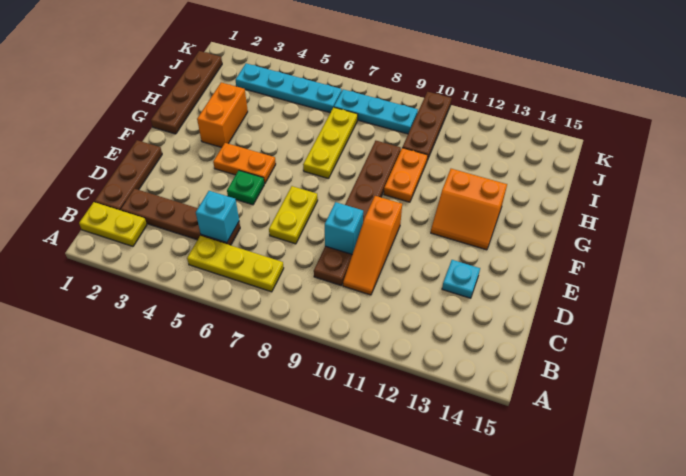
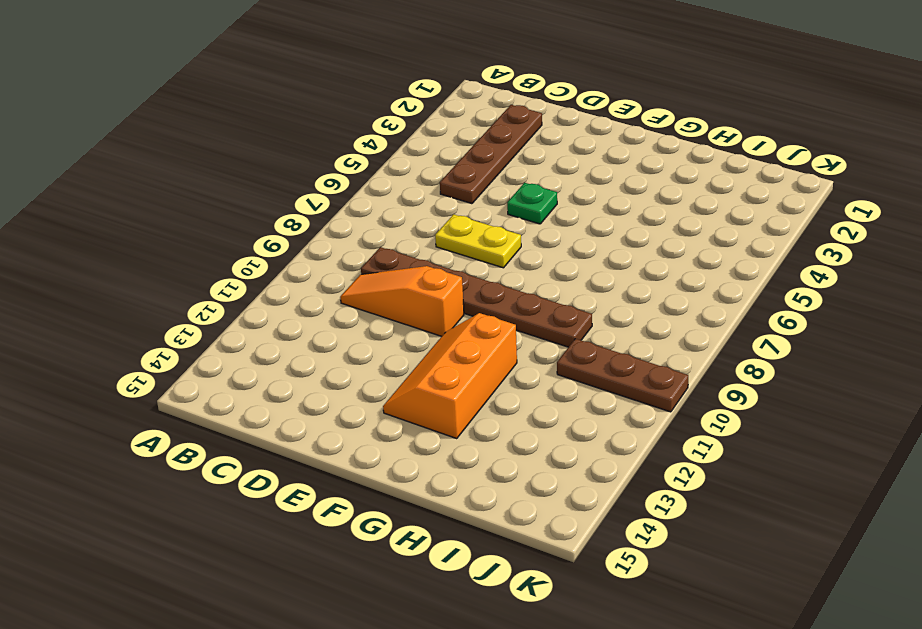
orange slope F11:G13 level 1 top G -> orange slope F12:G13 level 1 top G
none -> yellow plate B1:B2 level 1
none -> yellow plate B5:B7 level 1
none -> brown plate C1:E1 level 1

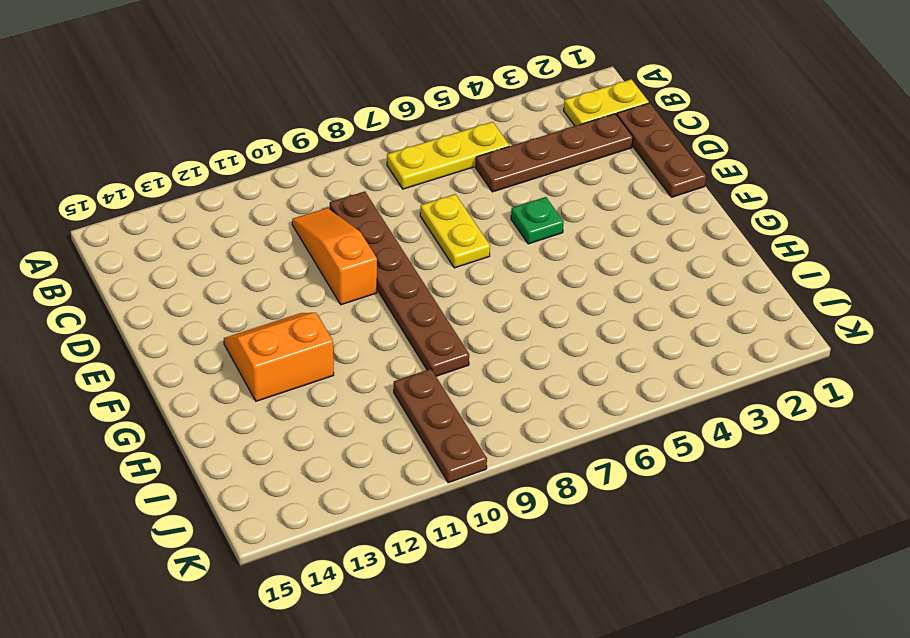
none -> cyan plate D13 level 1
none -> orange plate F4:F5 level 1
none -> brown plate G1:J1 level 1

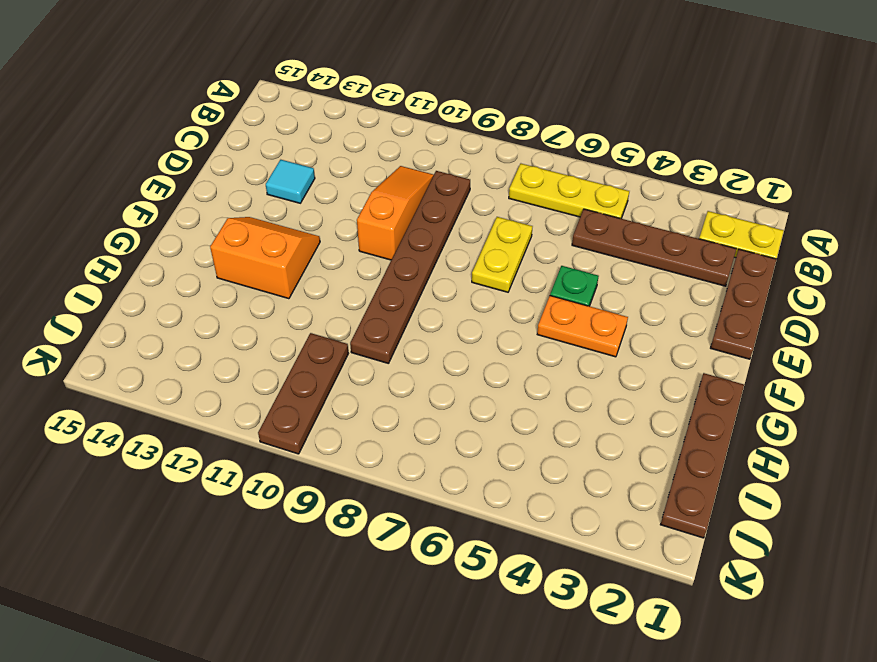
cyan tile D13 level 1 -> cyan plate D13 level 1
none -> orange brick G3:H3 level 1
none -> yellow plate G7:I7 level 1
none -> orange plate G10:H10 level 1

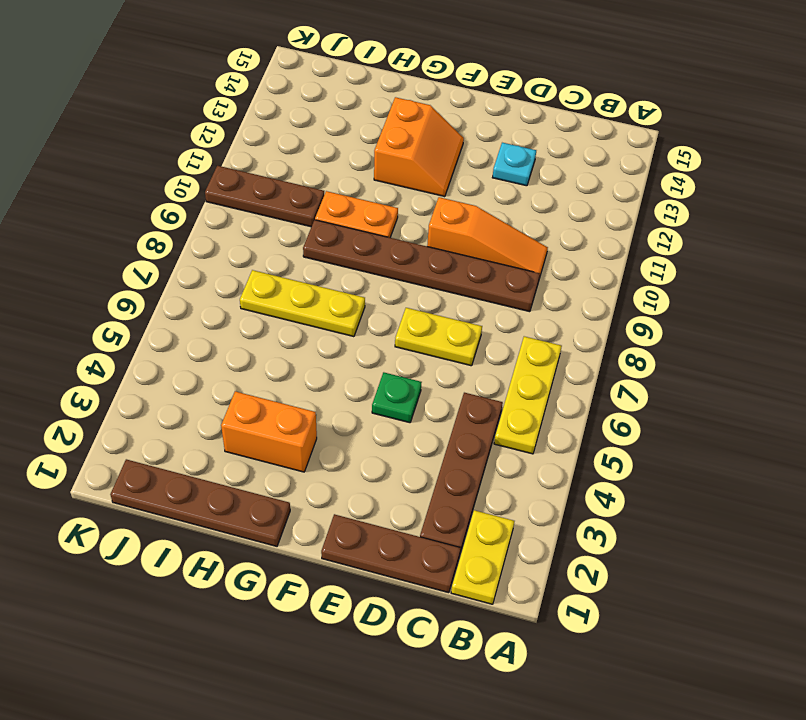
none -> orange plate F4:F5 level 1
none -> cyan plate J3:J6 level 1
none -> cyan plate J7:J9 level 1

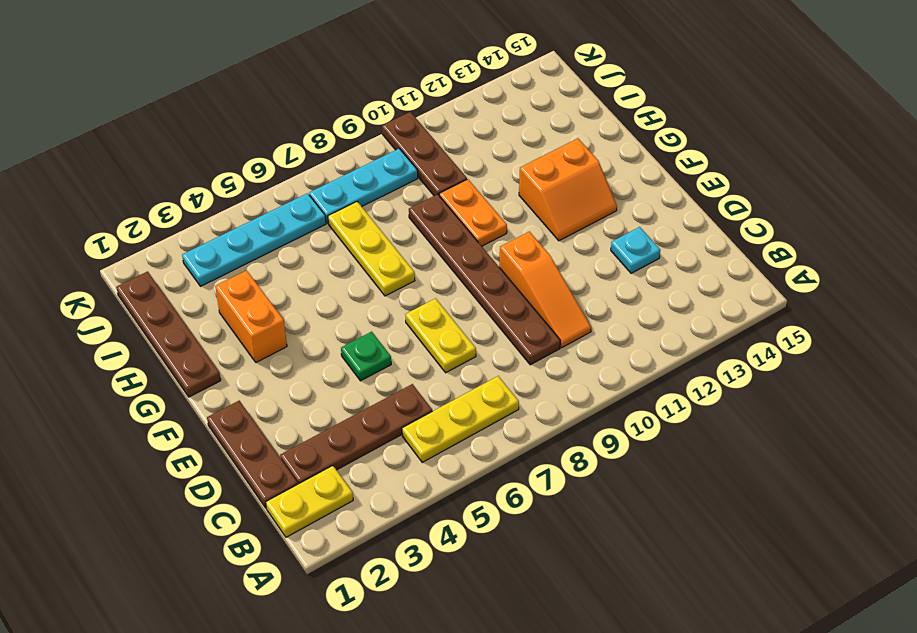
none -> orange plate F4:F5 level 1
none -> cyan brick C5 level 2
none -> cyan brick D9 level 2

